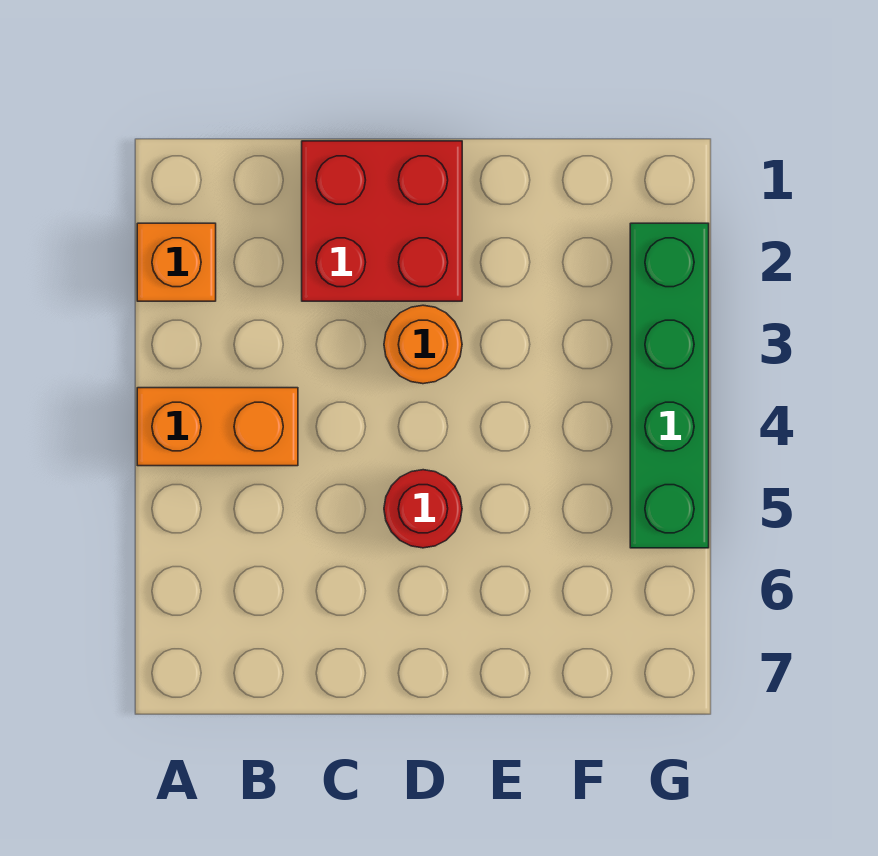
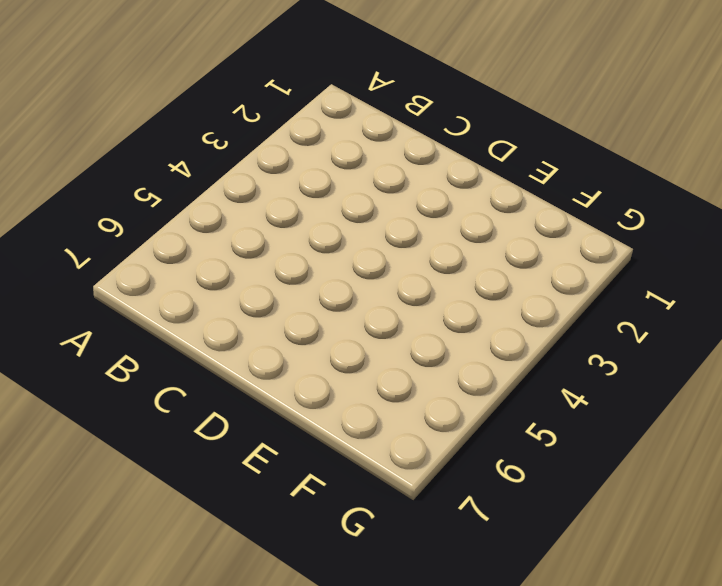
none -> orange brick A2 level 1
none -> orange brick A4:B4 level 1

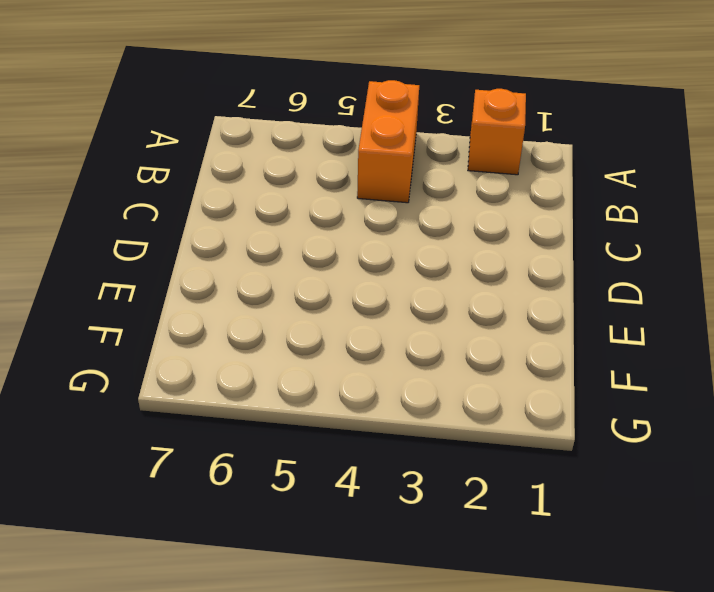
none -> red brick C1:D2 level 1
none -> orange round brick D3 level 1

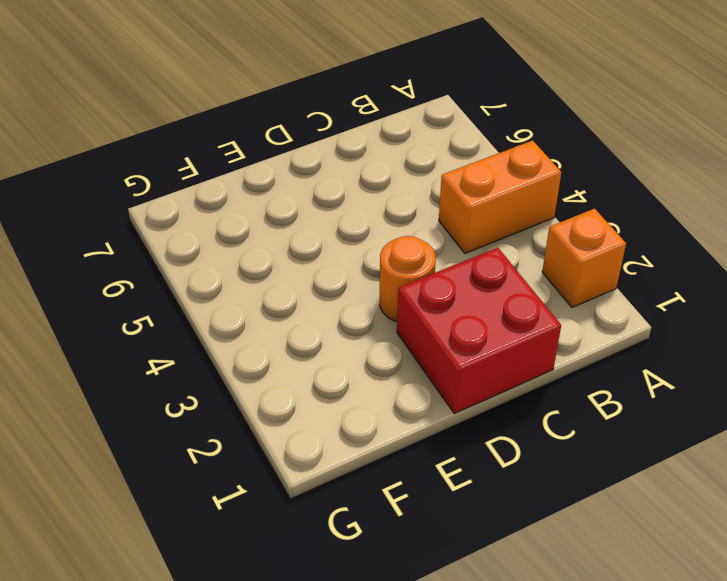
none -> red round brick D5 level 1
none -> green brick G2:G5 level 1

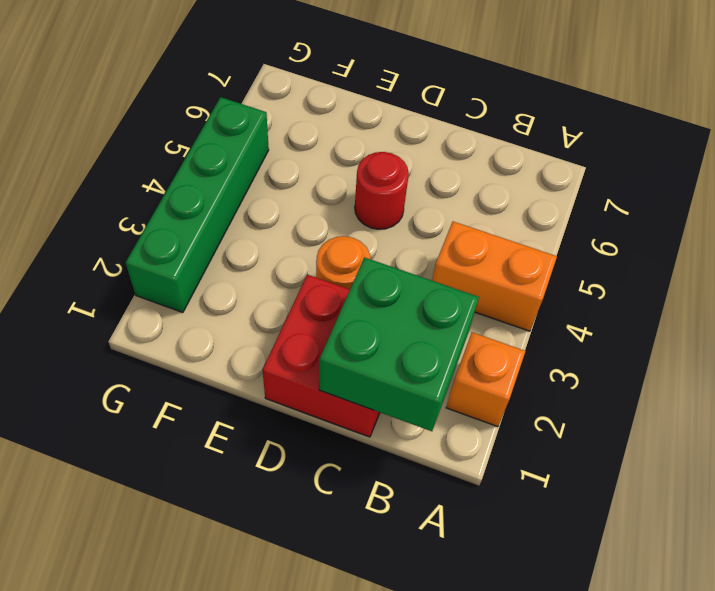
green brick B1:C2 level 2 -> none

